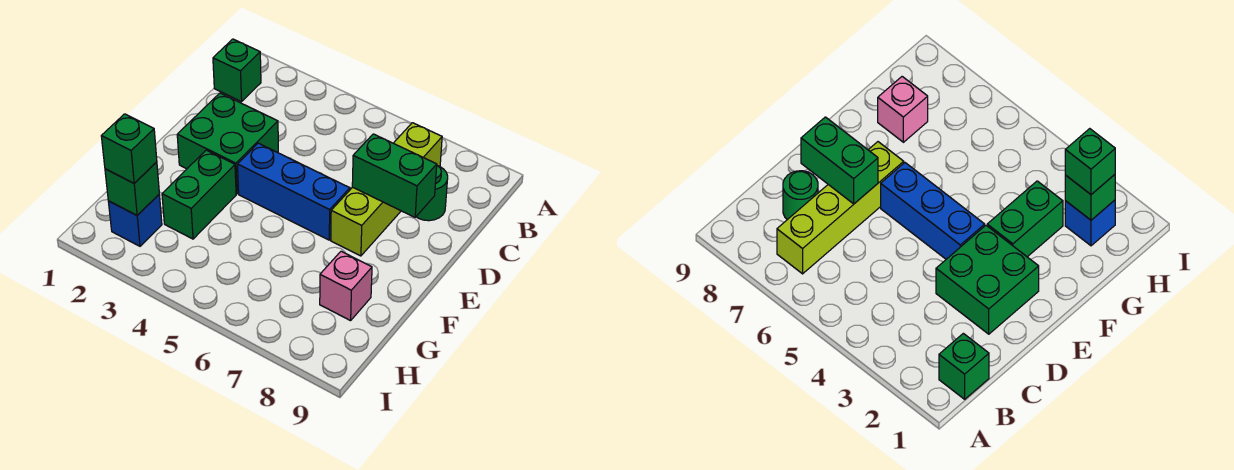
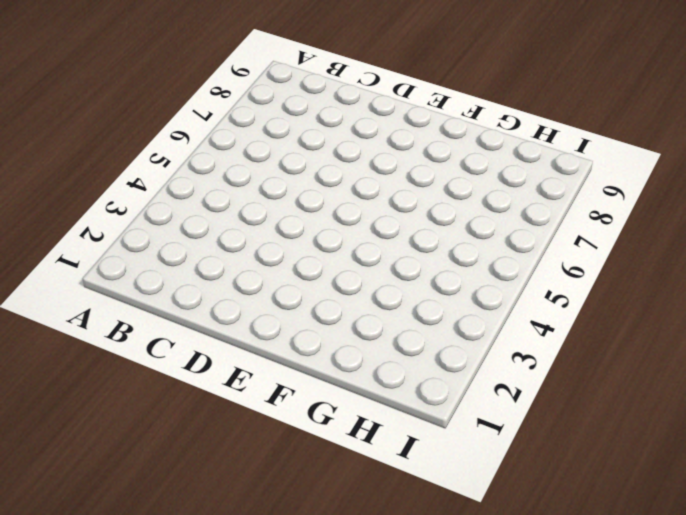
none -> green brick B1 level 1
none -> lime brick B7:E7 level 1

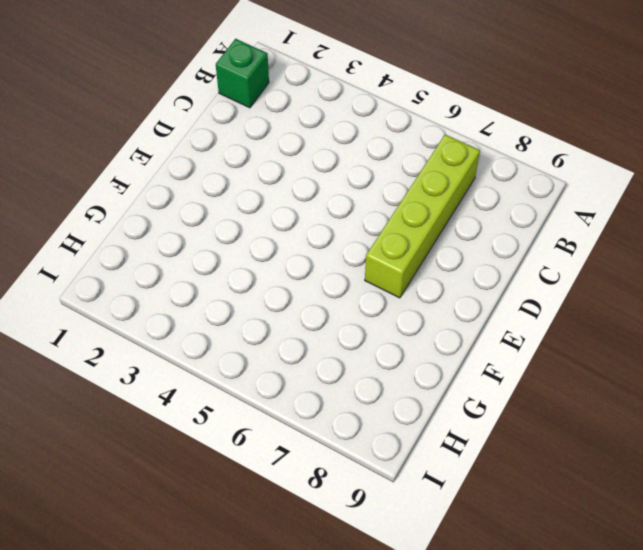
none -> green round brick C8 level 1
none -> green brick D2:E3 level 1

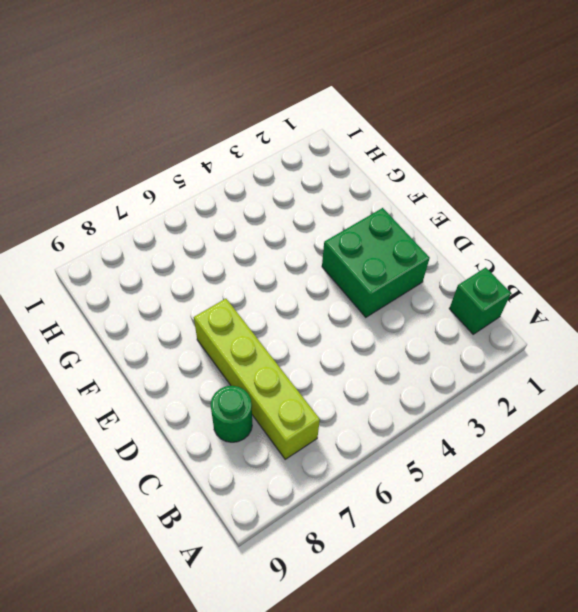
none -> blue brick E4:E6 level 1
none -> green brick F3:G3 level 1

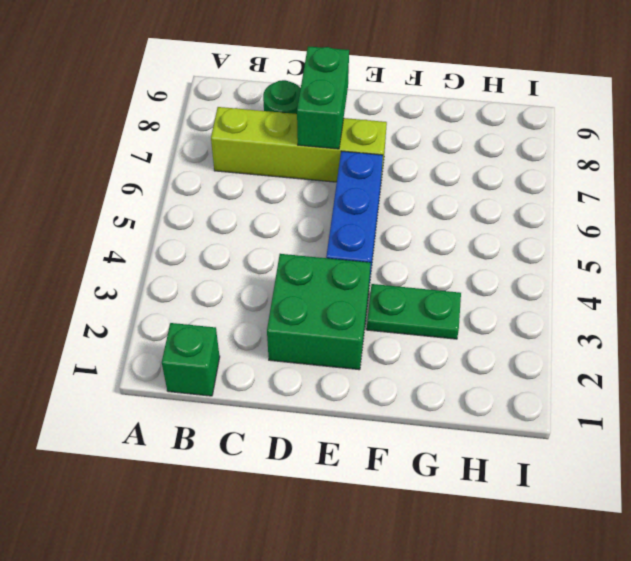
green plate F3:G3 level 1 -> green brick F3:G3 level 1
none -> pink brick G8 level 1
none -> blue brick H2 level 1

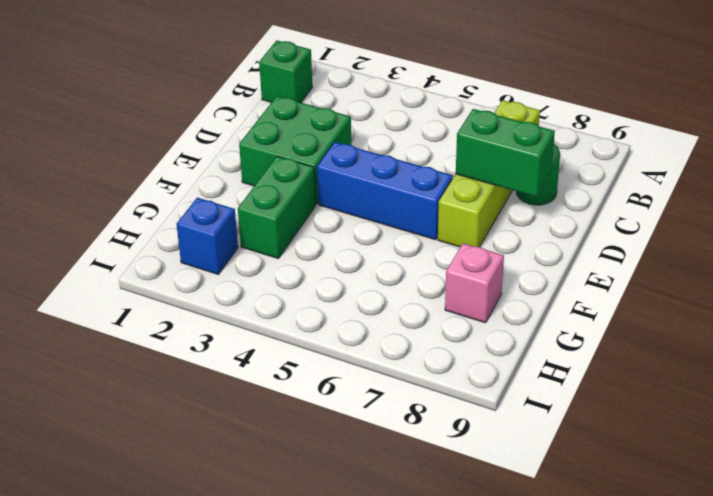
none -> green brick H2 level 2
none -> green brick H2 level 3

